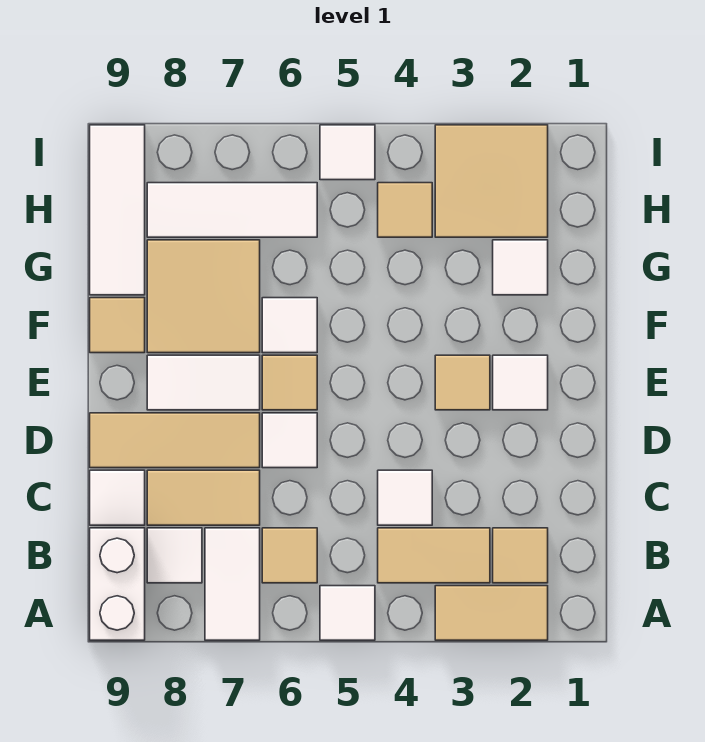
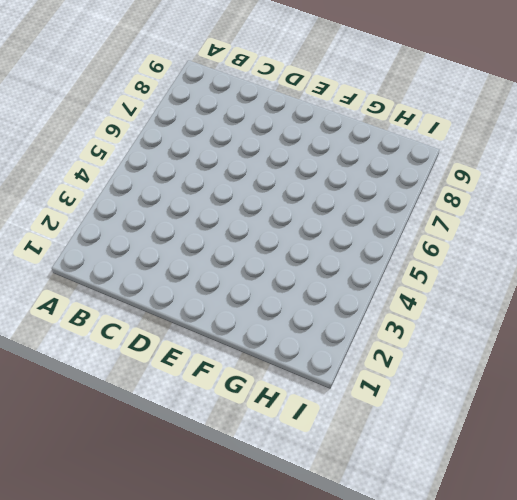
none -> tan tile A2:A3 level 1
none -> white tile A5 level 1
none -> white tile A7:B7 level 1

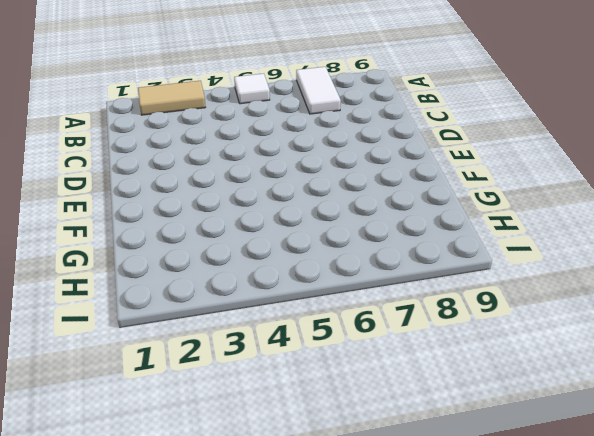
none -> white brick A9:B9 level 1
none -> tan tile B2 level 1
none -> tan tile B3:B4 level 1

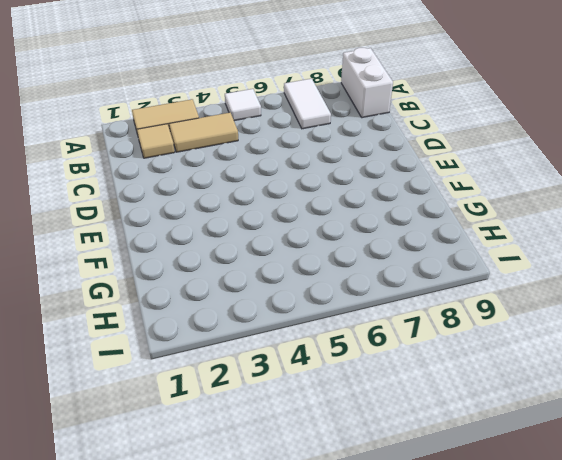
none -> tan tile B6 level 1
none -> white tile B8 level 1
none -> white tile C4 level 1

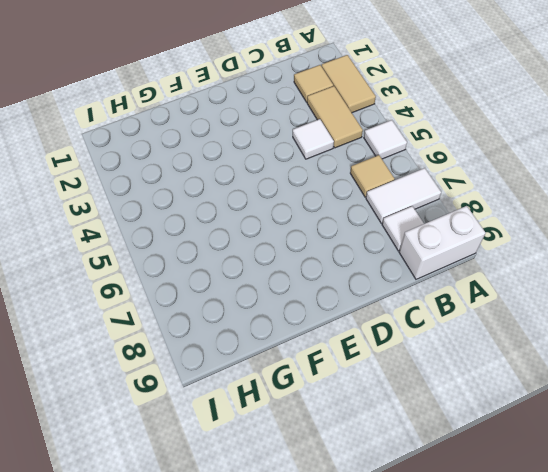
none -> tan tile C7:C8 level 1
none -> white tile C9 level 1
none -> white tile D6 level 1

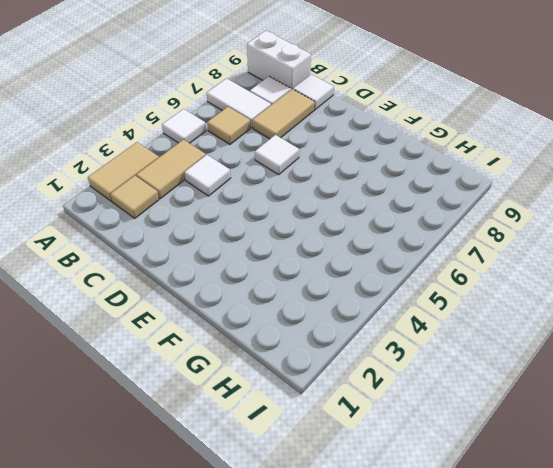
none -> tan tile D7:D9 level 1
none -> white tile E2 level 1
none -> tan tile E3 level 1

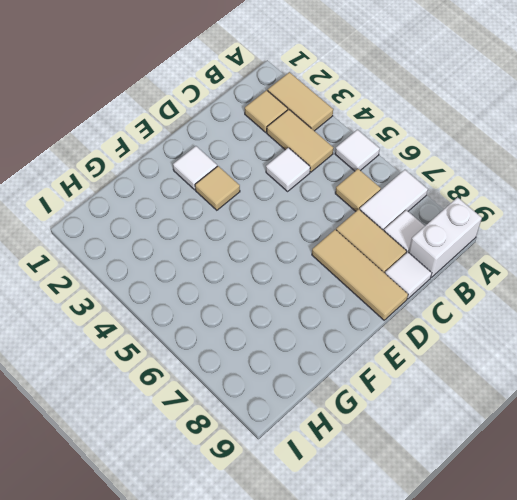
none -> white tile D6 level 1
none -> tan tile E6 level 1
none -> white tile E7:E8 level 1

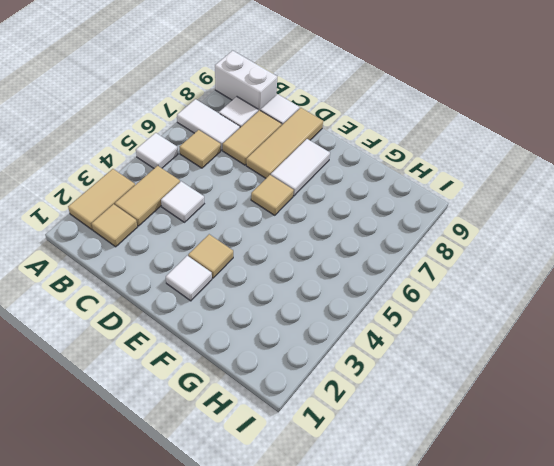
none -> white tile D6 level 1
none -> white tile F6 level 1
none -> tan tile F7:G8 level 1

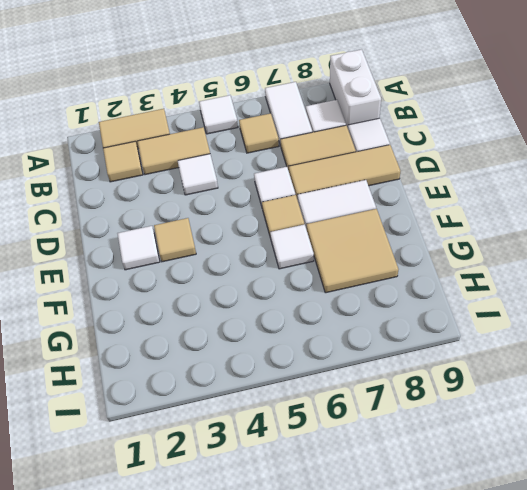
none -> tan tile F9 level 1
none -> white tile G2 level 1
none -> white tile G9:I9 level 1

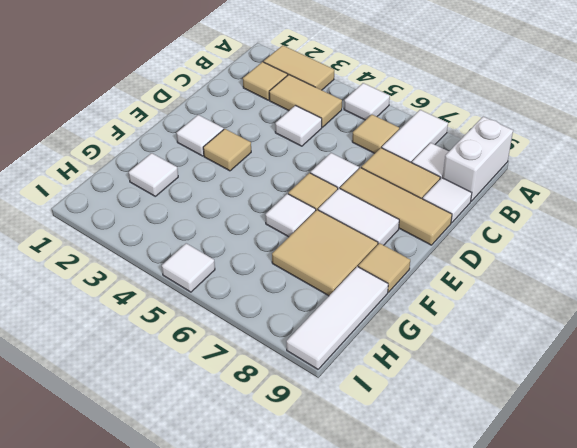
none -> tan tile H2:I3 level 1
none -> tan tile H4 level 1
none -> white tile H6:H8 level 1

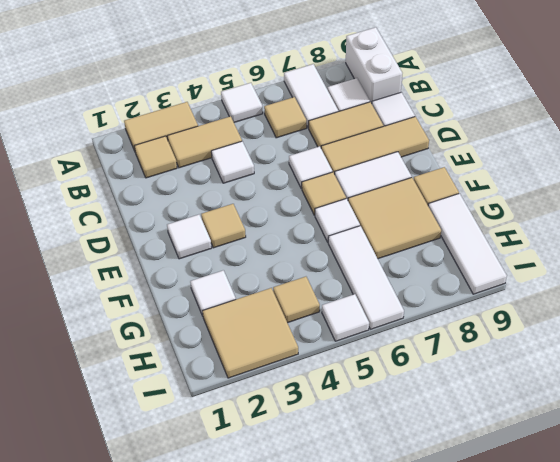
white tile G6:I6 level 1 -> white tile H6:H8 level 1

